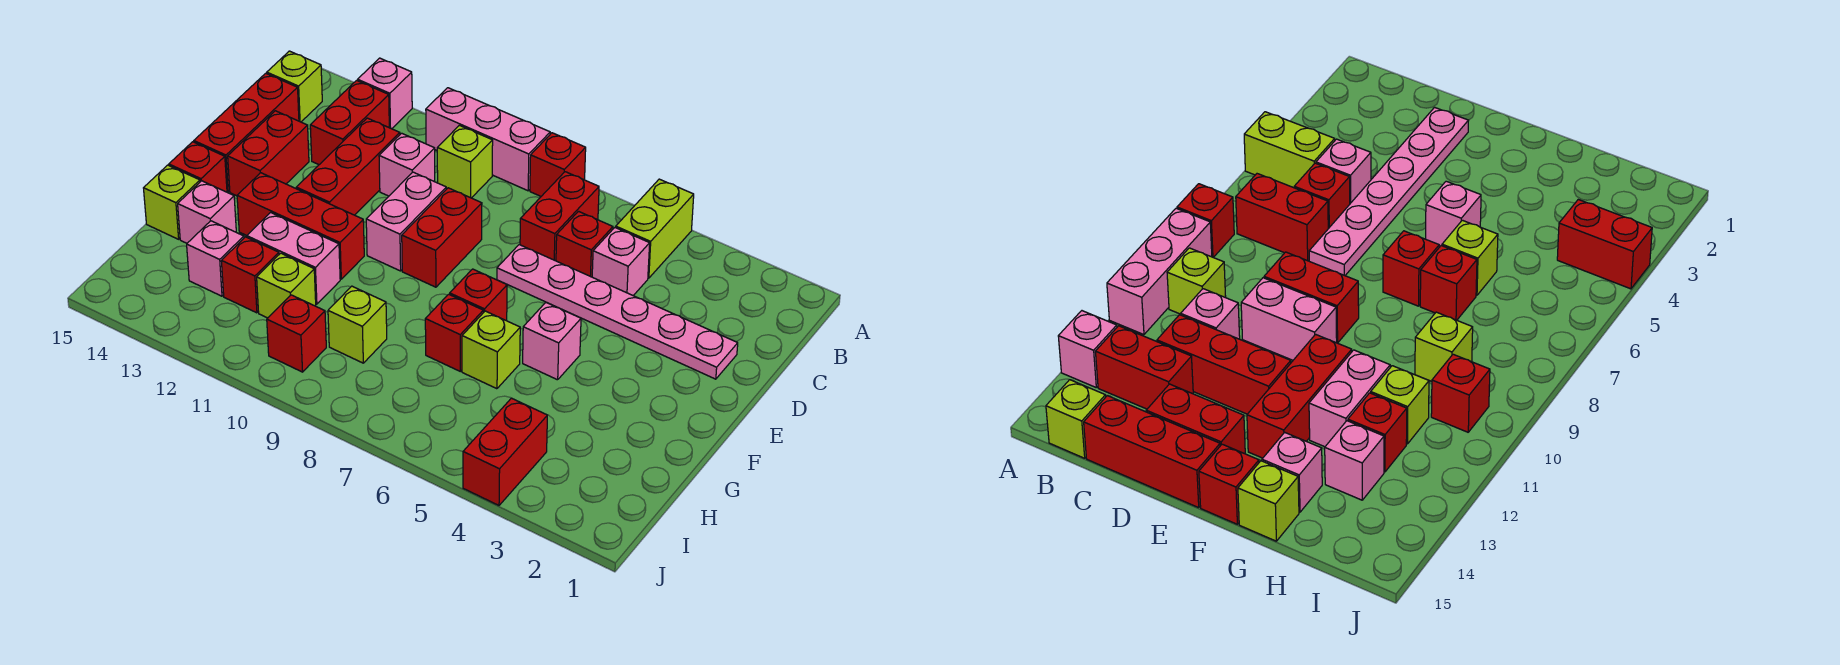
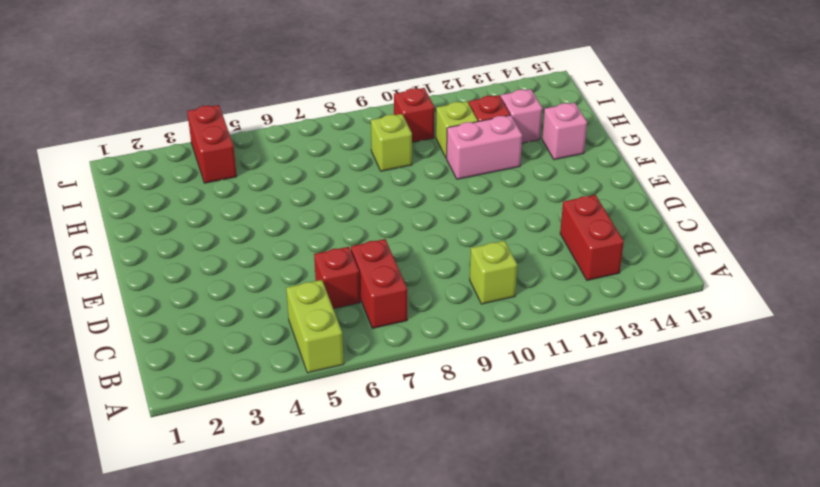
none -> red brick A8 level 1
none -> pink brick A9:A11 level 1
none -> pink brick A13 level 1
none -> lime brick B15 level 1

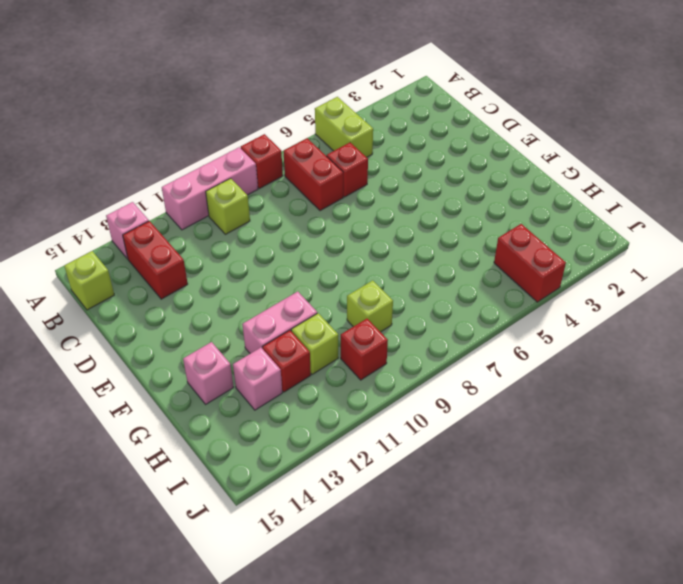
none -> pink brick C5 level 1
none -> pink brick C11 level 1
none -> red brick C12:E12 level 1
none -> red brick C15:E15 level 1

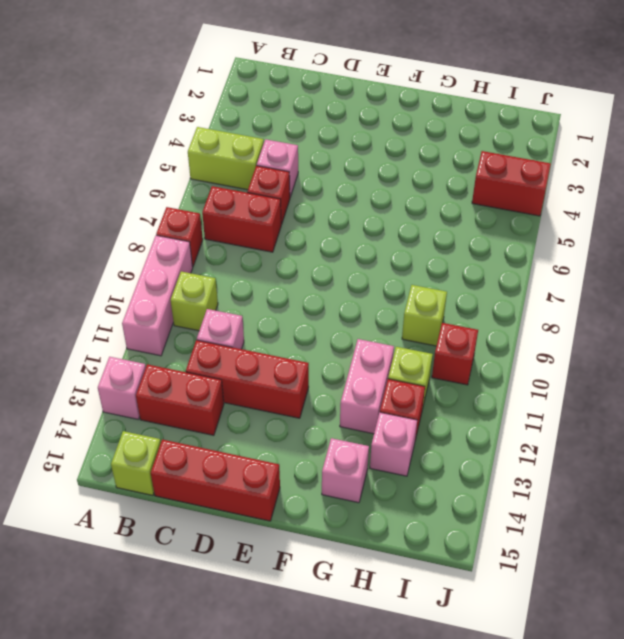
none -> pink plate D2:D7 level 1
none -> red brick D9:E9 level 1
none -> pink brick D10:E10 level 1
none -> red brick D14:E14 level 1

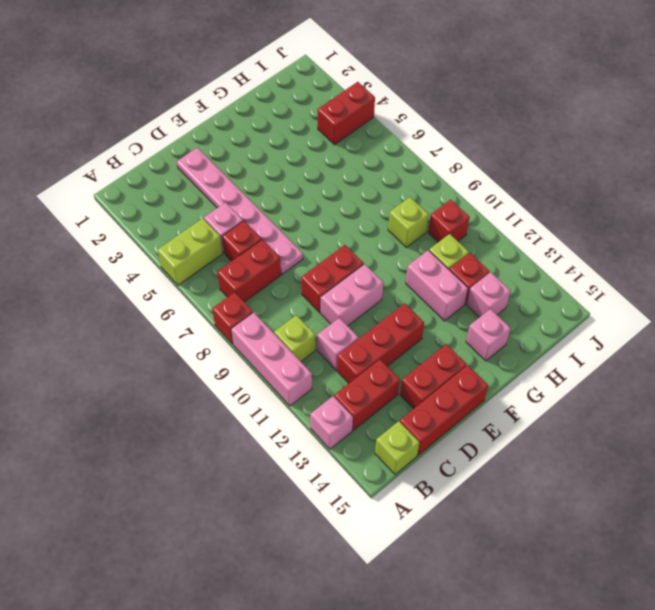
none -> pink brick F5 level 1
none -> red brick F7 level 1
none -> red brick F11:F13 level 1
none -> red brick F15 level 1

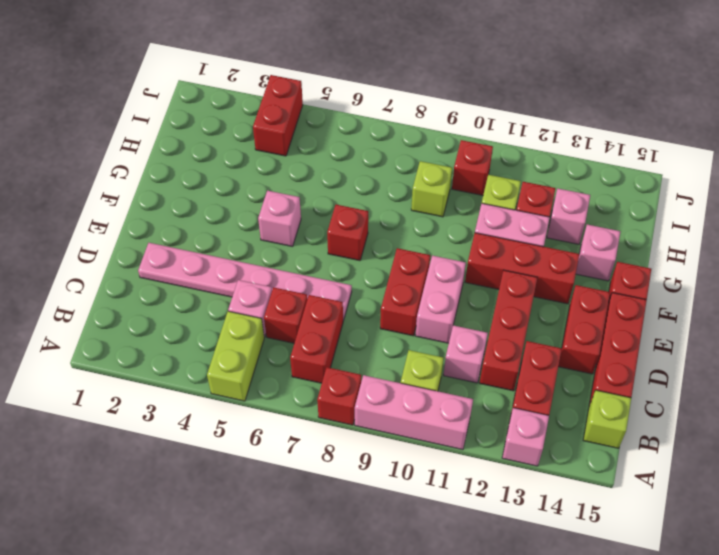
none -> lime brick G6 level 1
none -> red brick G7 level 1
none -> lime brick G15 level 1

